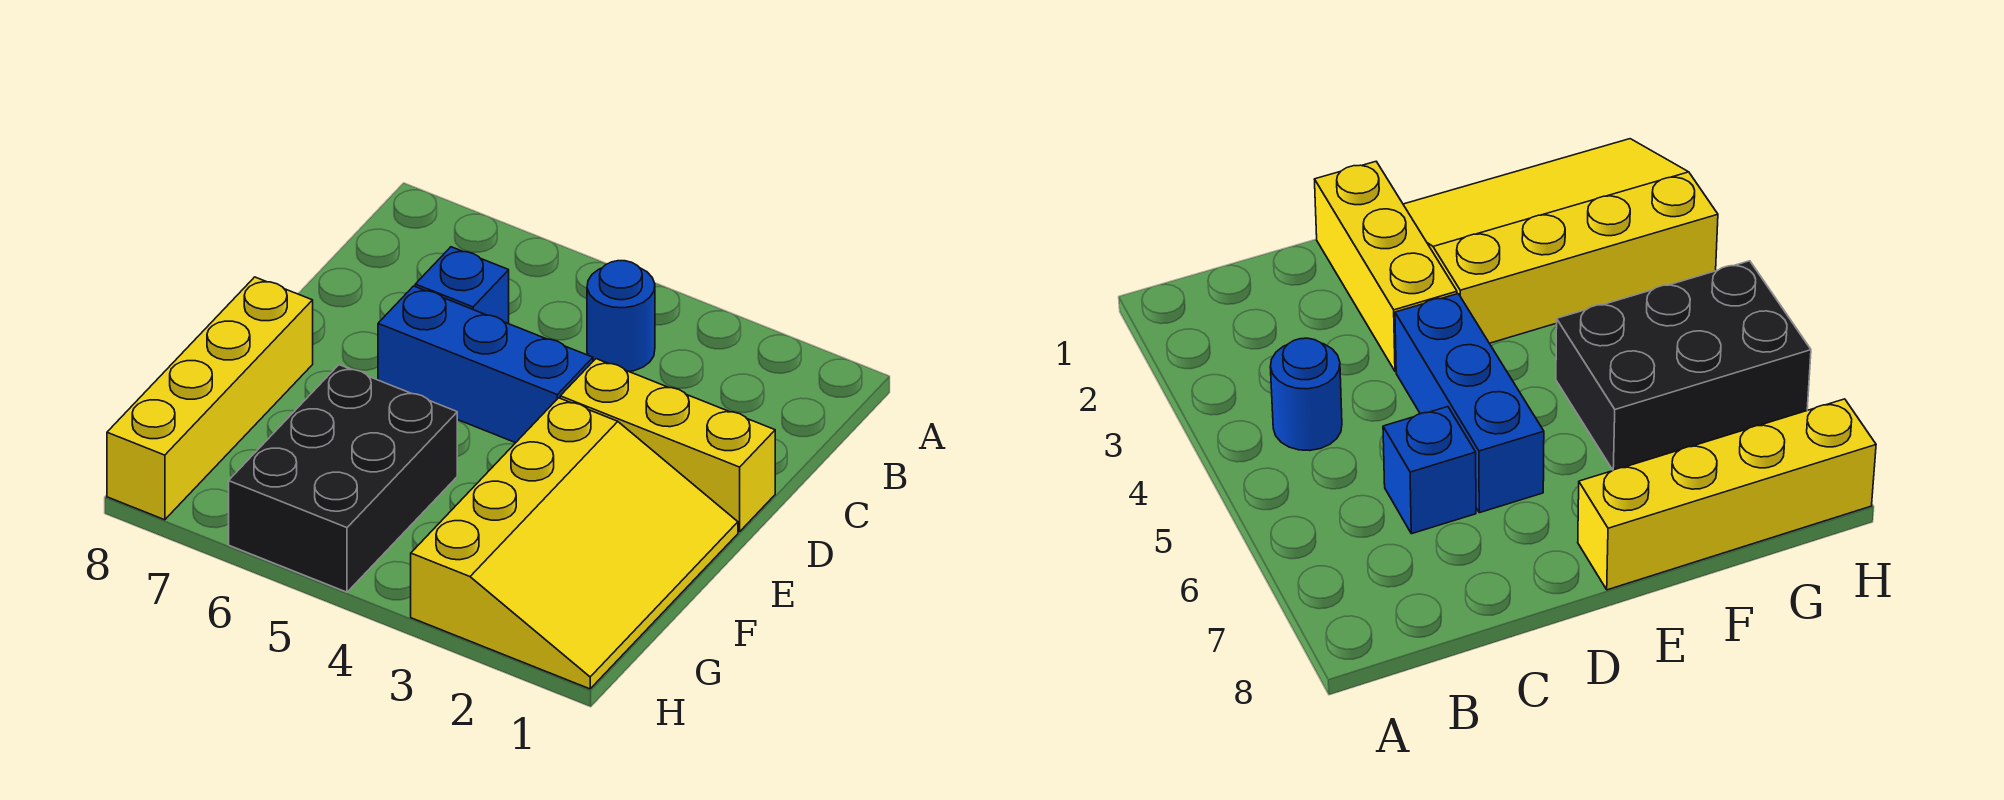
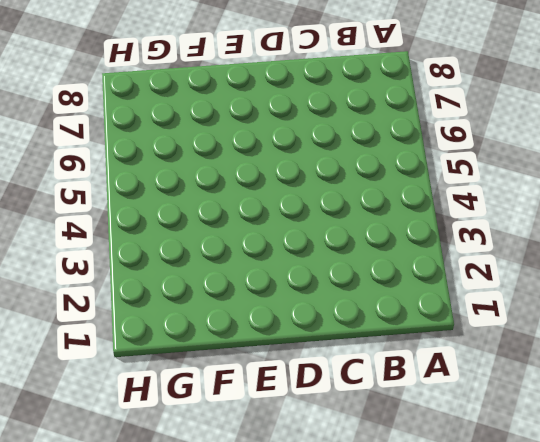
none -> blue round brick B4 level 1
none -> blue brick C6 level 1

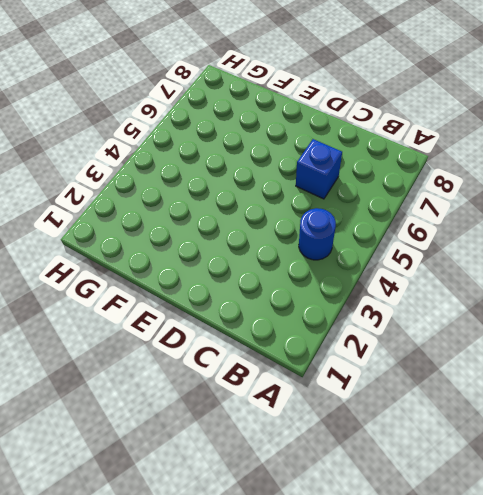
none -> yellow brick D1:D3 level 1
none -> blue brick D4:D6 level 1

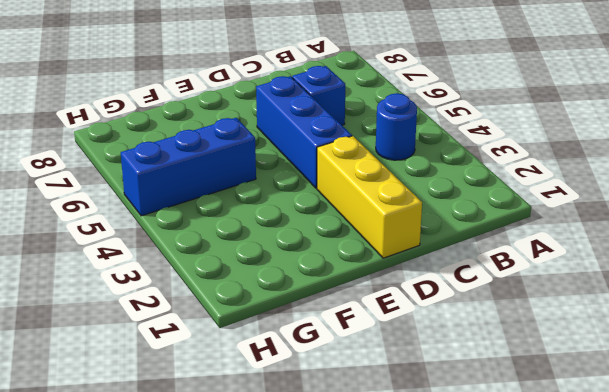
blue brick F5:H5 level 1 -> black brick F5:H6 level 1
none -> yellow slope E1:H3 level 1 top 3
none -> yellow brick E8:H8 level 1

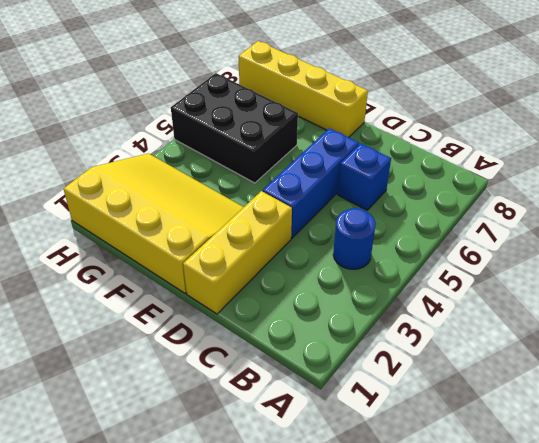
yellow slope E1:H3 level 1 top 1 -> yellow slope E1:H3 level 1 top 3

